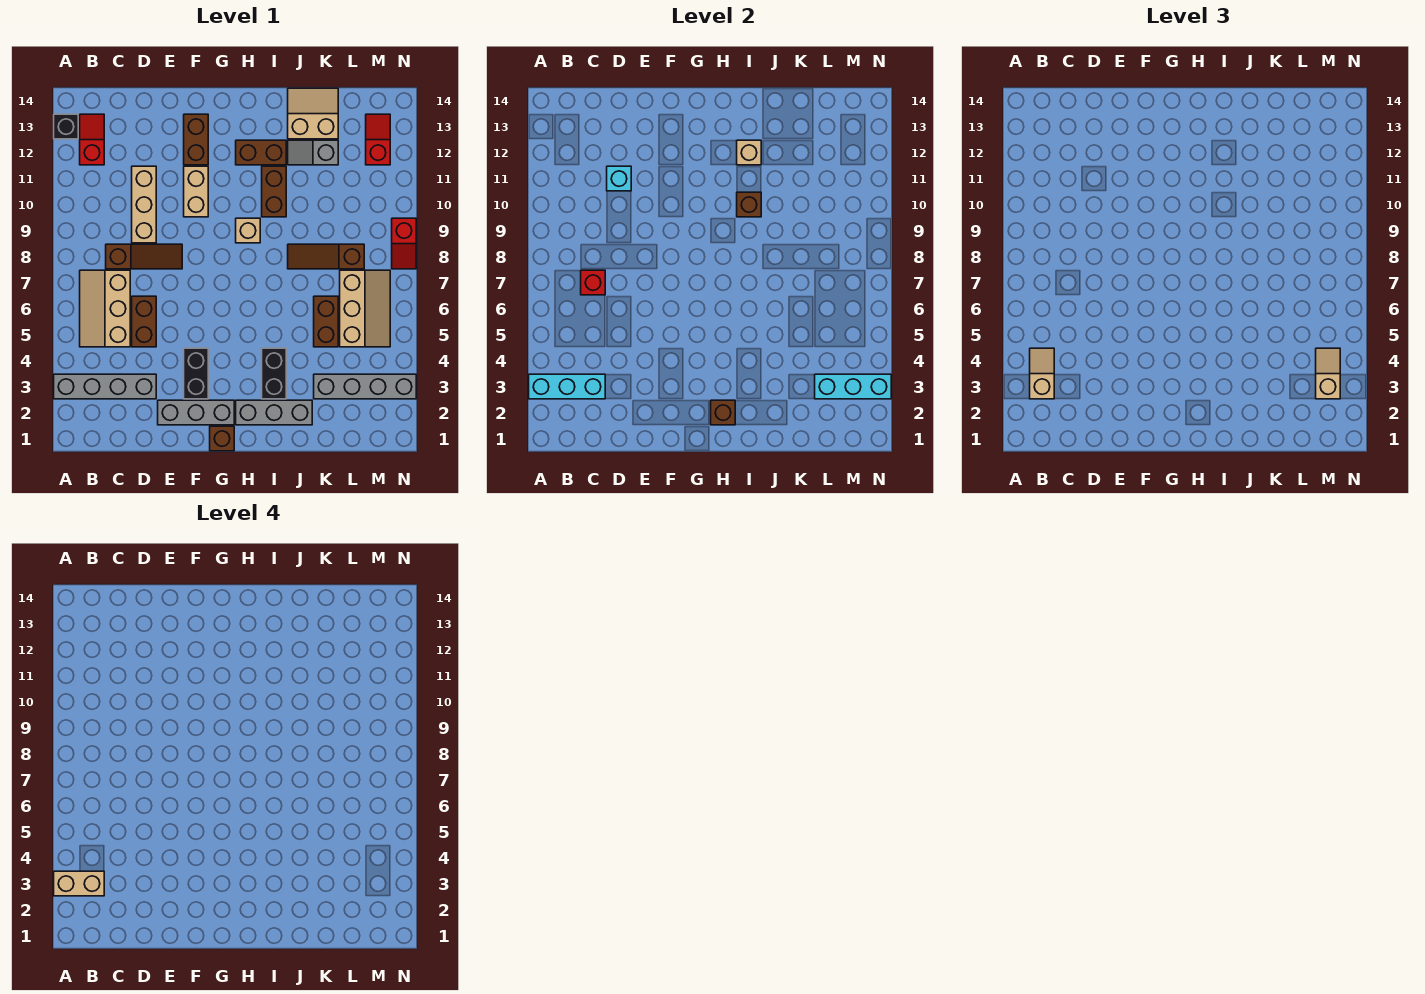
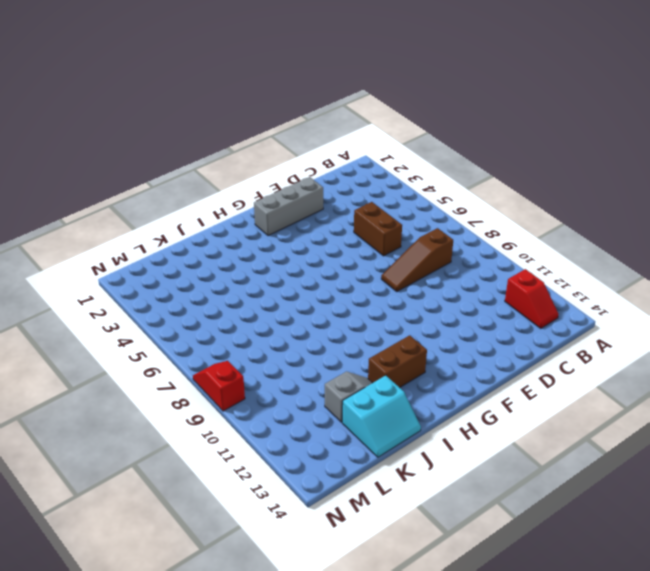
cyan slope J13:K14 level 1 top 13 -> tan slope J13:K14 level 1 top 13
none -> grey brick A3:D3 level 1
none -> black brick A13 level 1
none -> tan slope B5:C7 level 1 top C
none -> tan brick D9:D11 level 1

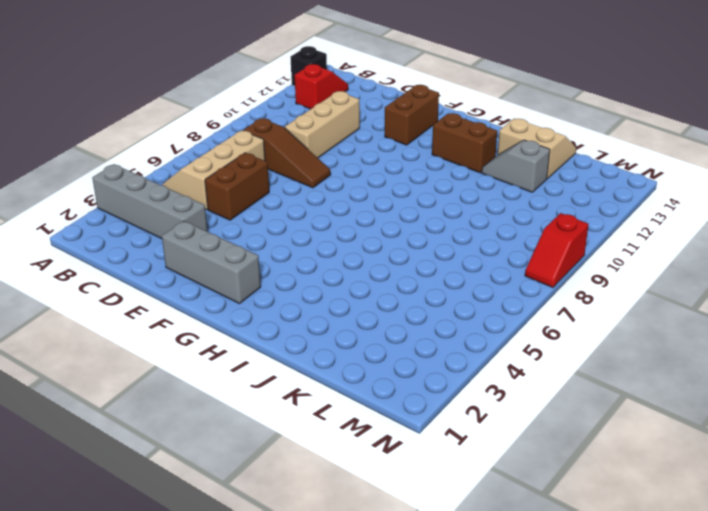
none -> black brick F3:F4 level 1
none -> tan brick F10:F11 level 1
none -> brown brick G1 level 1
none -> grey brick H2:J2 level 1

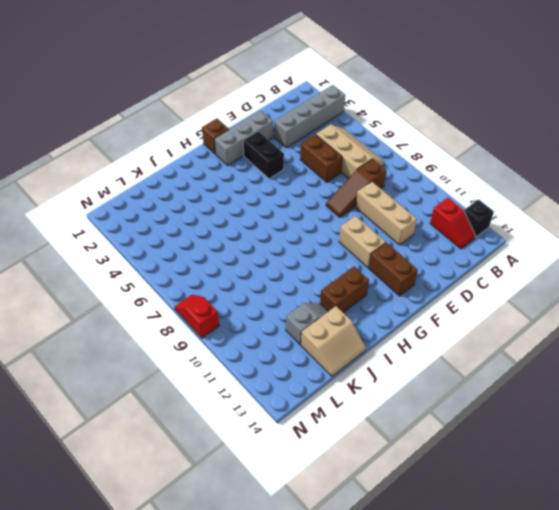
none -> grey brick H2:J2 level 1
none -> tan brick H9 level 1
none -> black brick I3:I4 level 1
none -> brown brick I10:I11 level 1

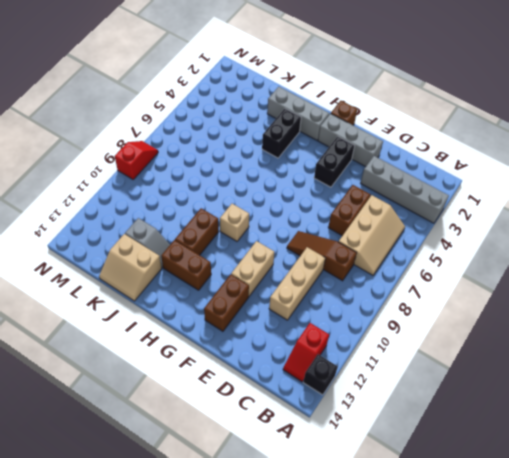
none -> brown slope J8:L8 level 1 top L
none -> grey brick K3:N3 level 1
none -> brown brick K5:K6 level 1
none -> tan slope L5:M7 level 1 top L

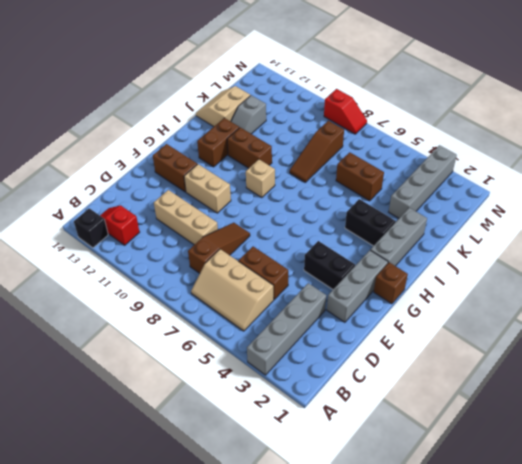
none -> tan slope L5:M7 level 1 top L
none -> red slope M12:M13 level 1 top 12
none -> cyan brick A3:C3 level 2
none -> red brick C7 level 2

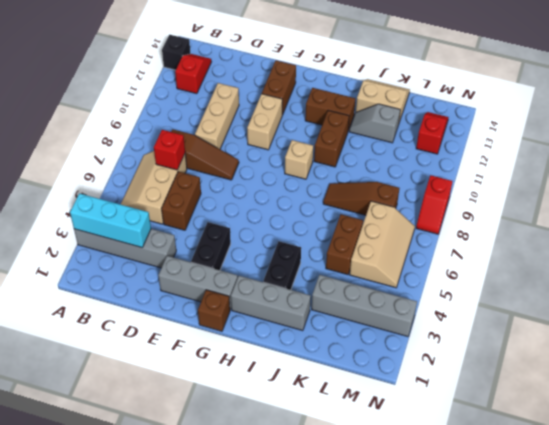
none -> cyan brick D11 level 2
none -> brown brick H2 level 2
none -> brown brick I10 level 2
none -> tan brick I12 level 2

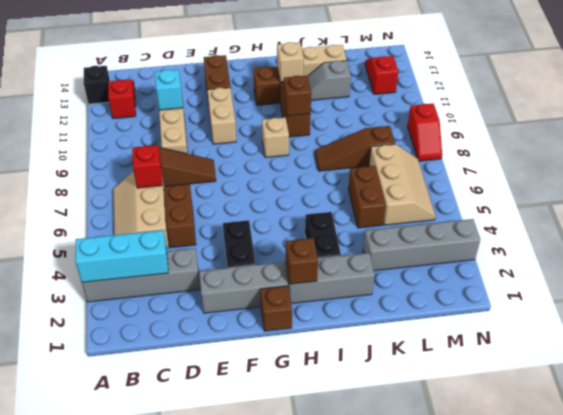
none -> cyan brick L3:N3 level 2
none -> tan slope B3:B4 level 3 top 3
none -> tan slope M3:M4 level 3 top 3
none -> tan brick A3:B3 level 4

